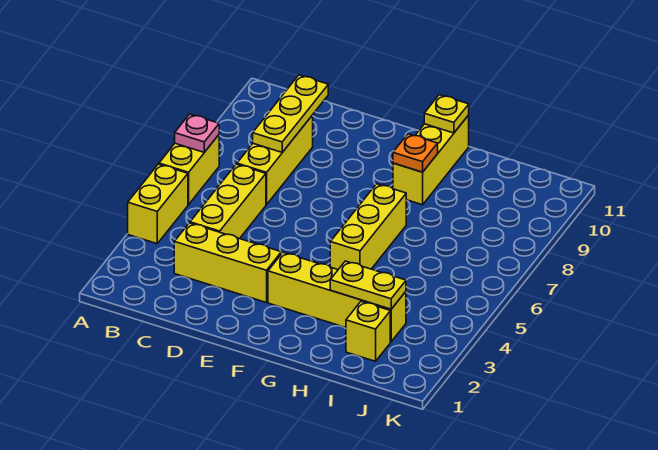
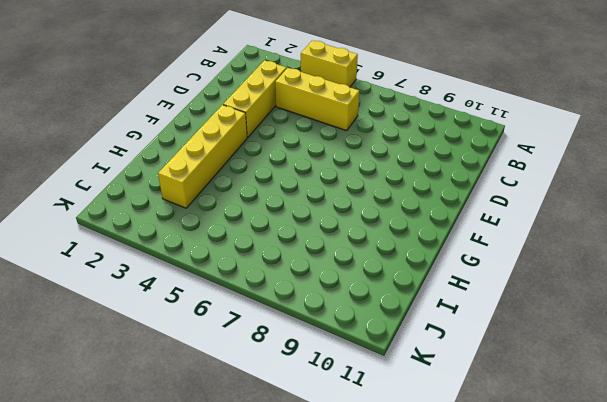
none -> yellow brick A6:A7 level 1
none -> yellow brick C7:C9 level 1
none -> yellow brick G5:G7 level 1

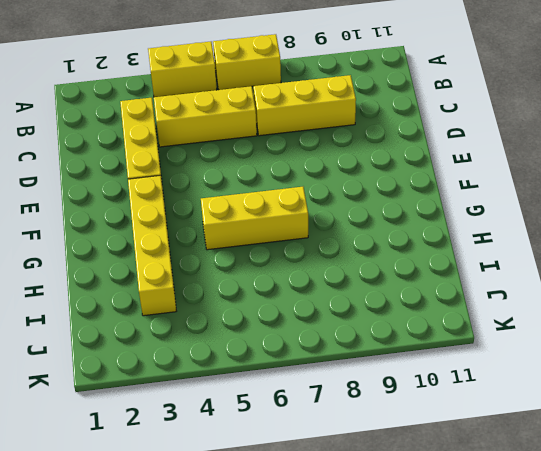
none -> yellow brick G9:G11 level 1
none -> yellow brick I2 level 1
none -> pink plate A7 level 2

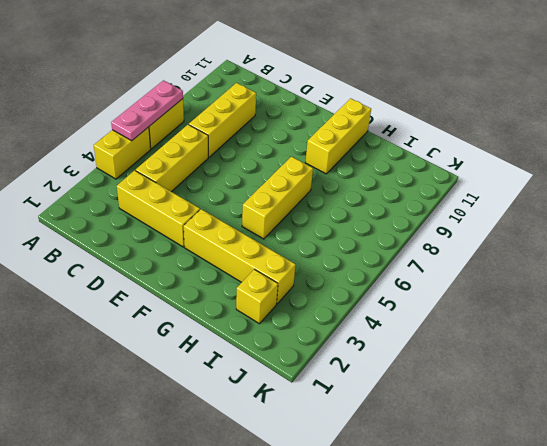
pink plate A5:A7 level 2 -> pink plate A7 level 2
none -> yellow plate C8:C10 level 2
none -> orange plate G9 level 2
none -> yellow plate G11 level 2

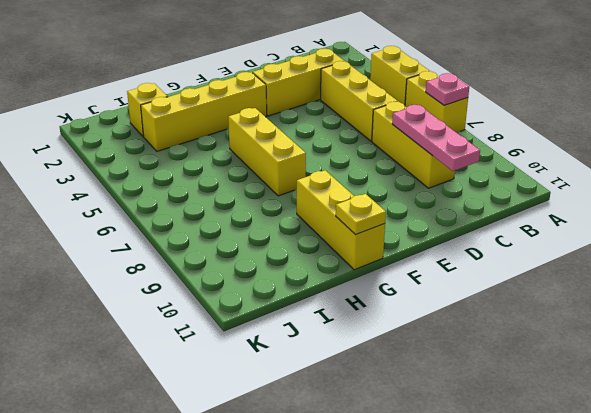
pink plate C8:C10 level 2 -> yellow plate C8:C10 level 2
none -> orange plate G9 level 2
none -> yellow plate H3:I3 level 2

